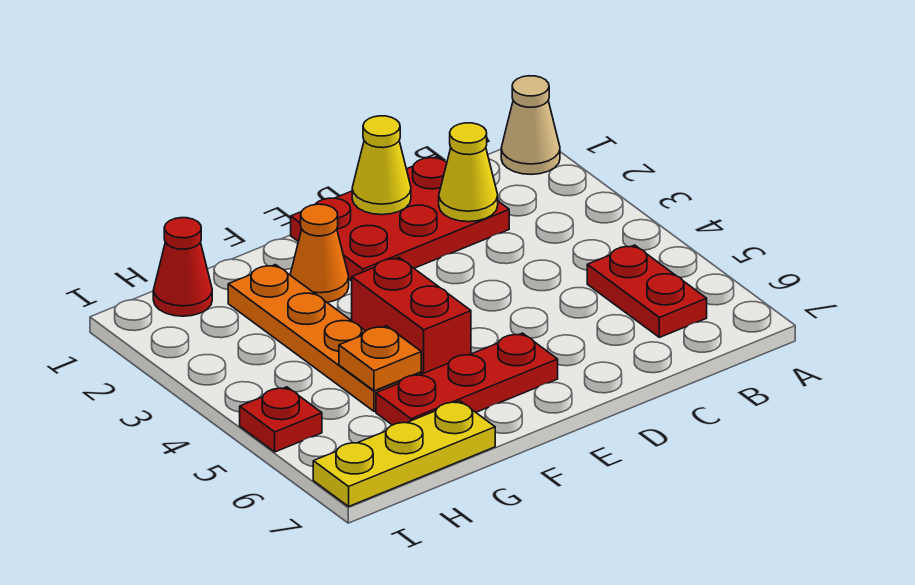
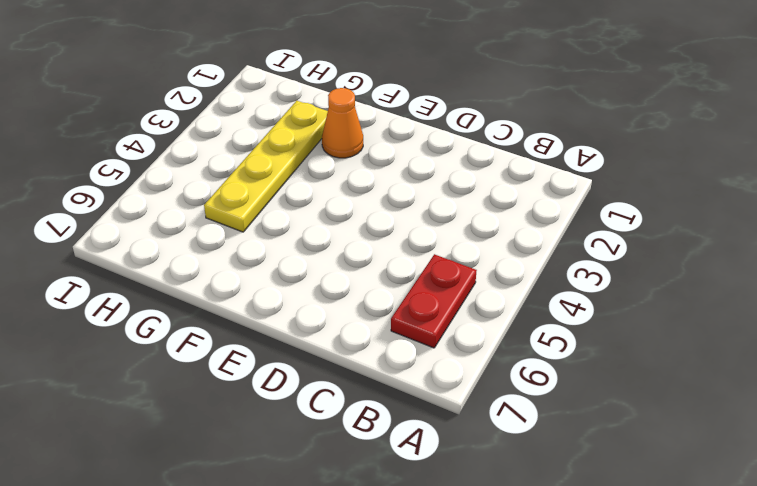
yellow plate G2:G5 level 1 -> orange plate G2:G5 level 1
none -> tan cone A1 level 1
none -> red plate C1:E2 level 1
none -> red plate E6:G6 level 1

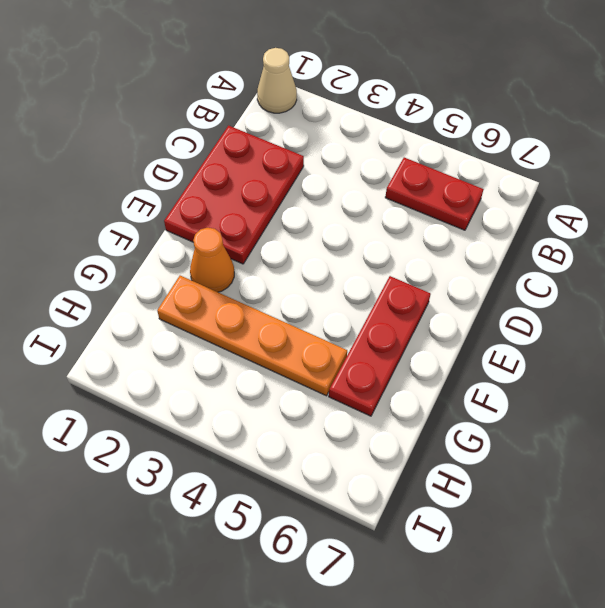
none -> red brick F4:F5 level 1
none -> yellow plate G7:I7 level 1
none -> red cone H1 level 1

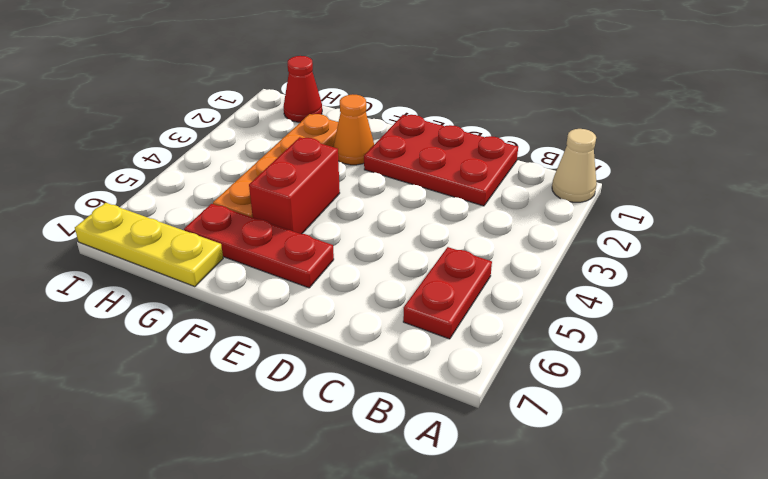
none -> red plate I5 level 1
none -> yellow cone C2 level 2
none -> yellow cone D1 level 2

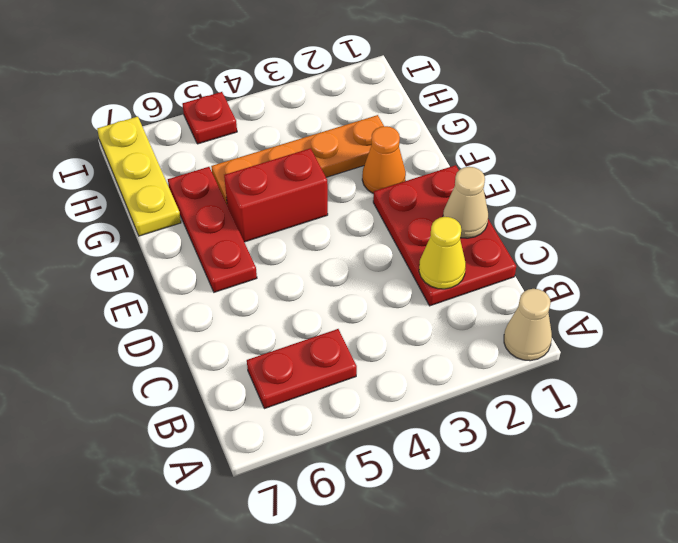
tan cone D1 level 2 -> yellow cone D1 level 2
none -> red cone H1 level 1
none -> orange plate G5 level 2

